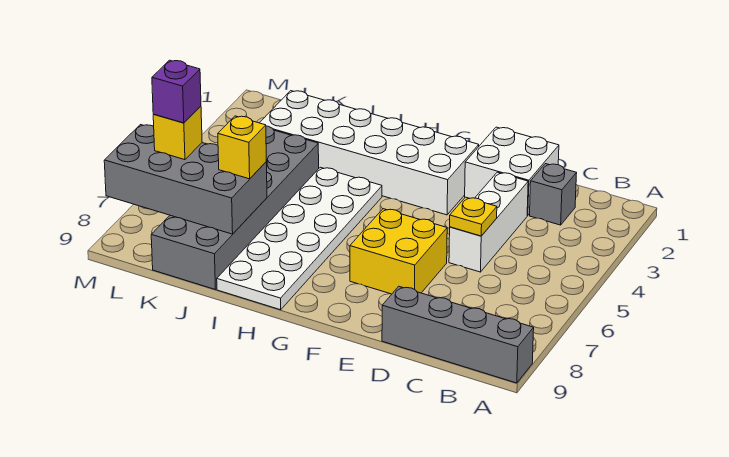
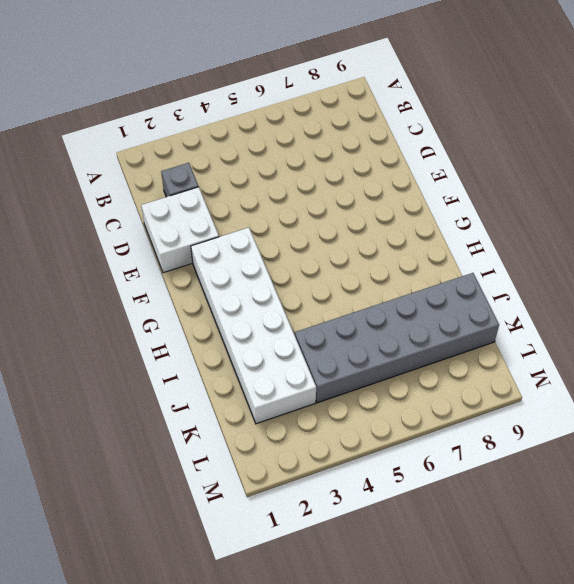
none -> grey brick A9:D9 level 1
none -> white brick D3:D5 level 1
none -> yellow brick E6:F7 level 1

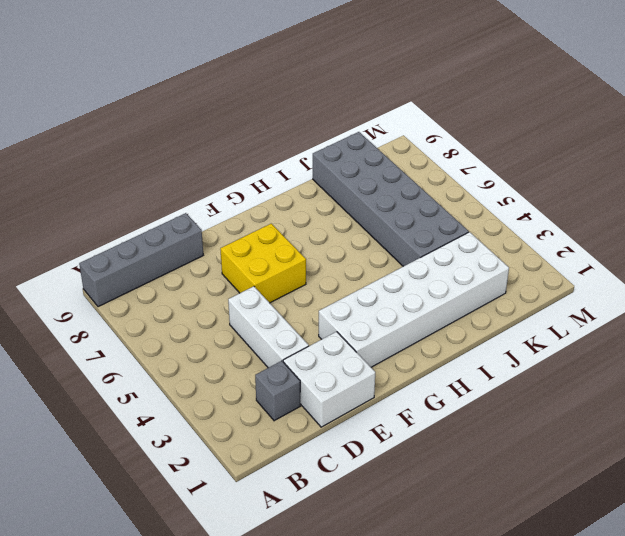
none -> white plate H4:I9 level 1
none -> yellow plate D5 level 2
none -> grey brick J7:M8 level 2

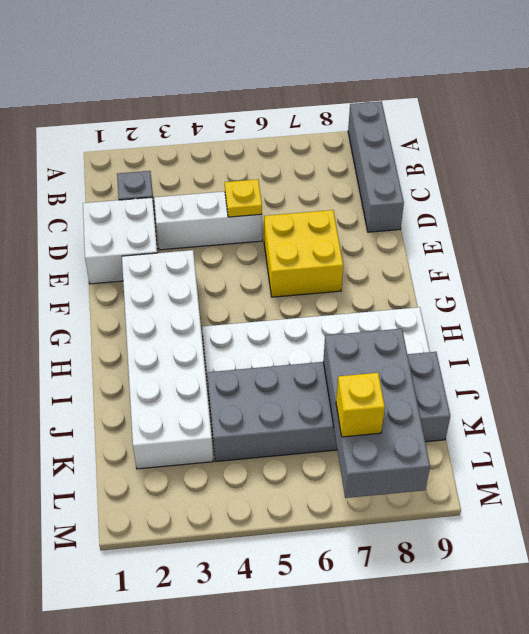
none -> yellow brick J7 level 3
none -> purple brick L7 level 4

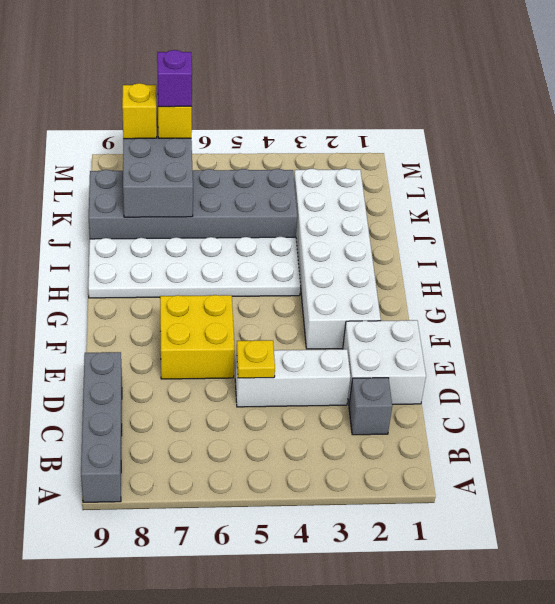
yellow brick L8 level 3 -> yellow brick J7 level 3

